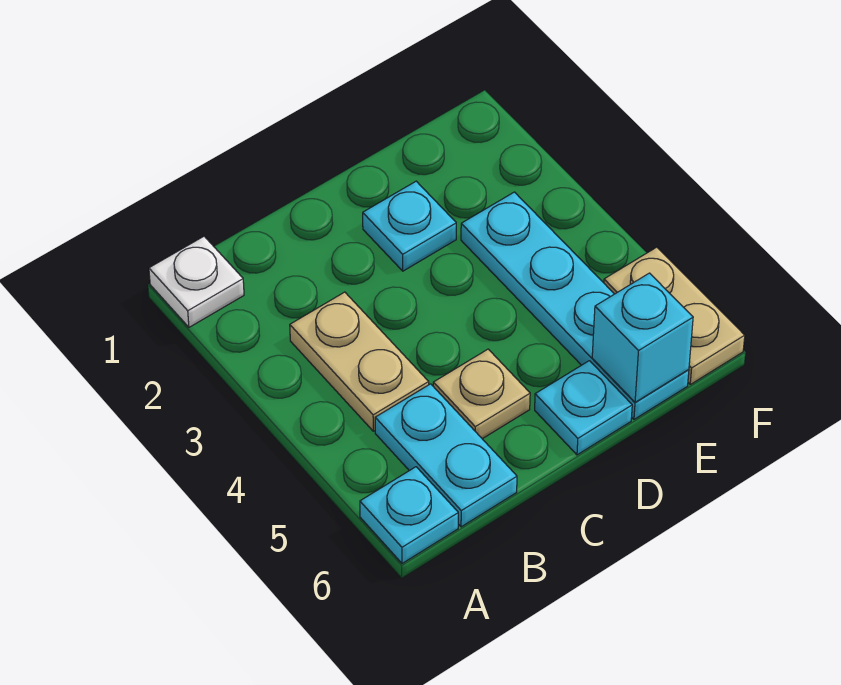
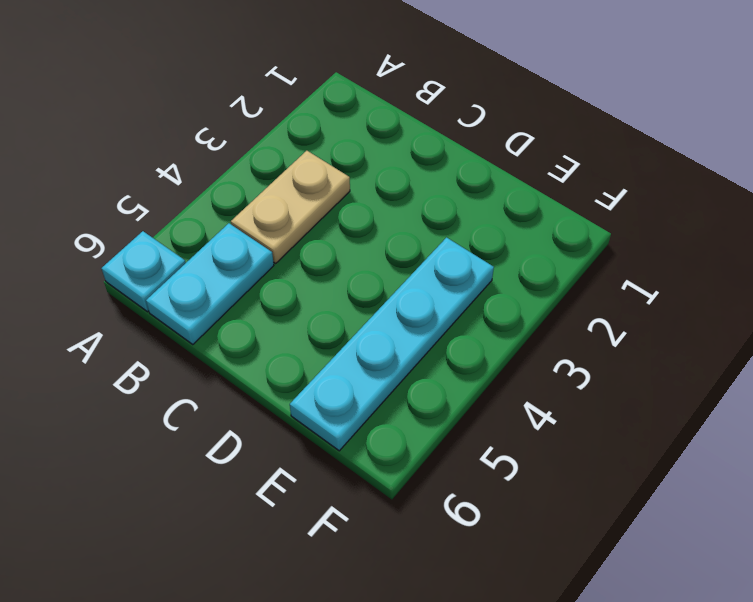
none -> white plate A1 level 1
none -> tan plate C5 level 1

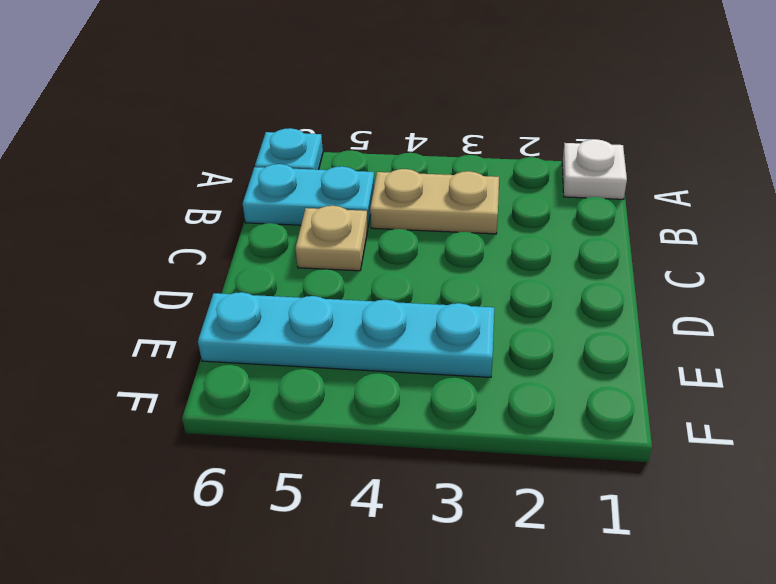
none -> cyan plate D2 level 1
none -> cyan plate D6 level 1

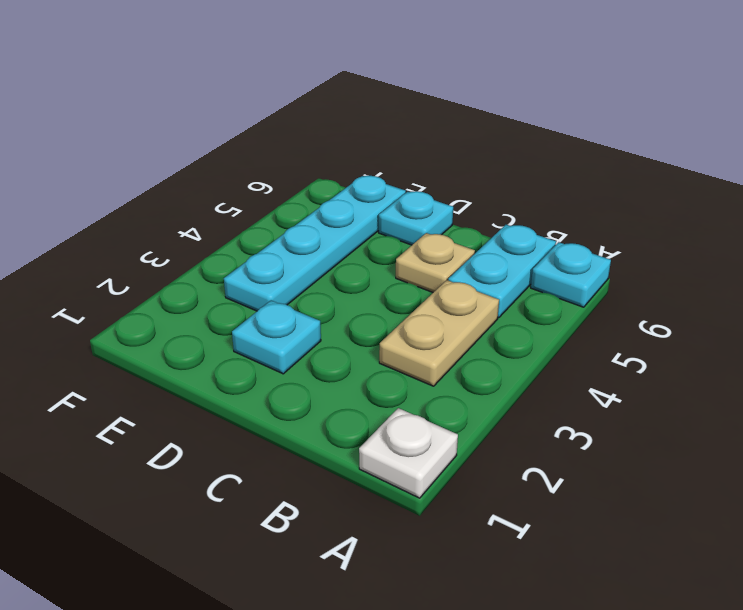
none -> tan plate F5:F6 level 1
none -> cyan brick E6 level 2

